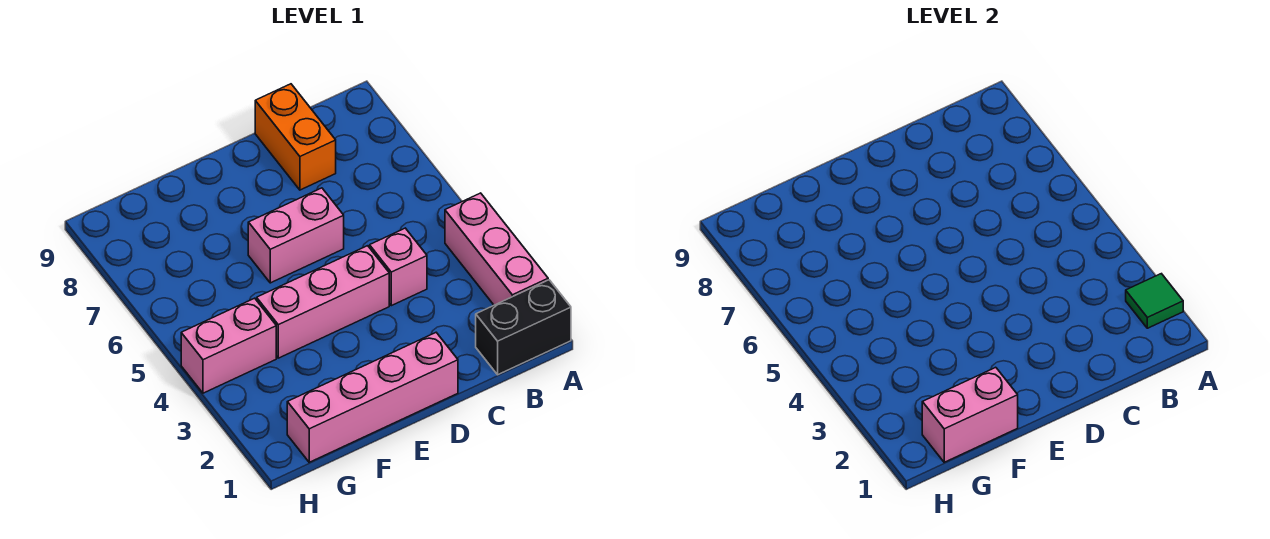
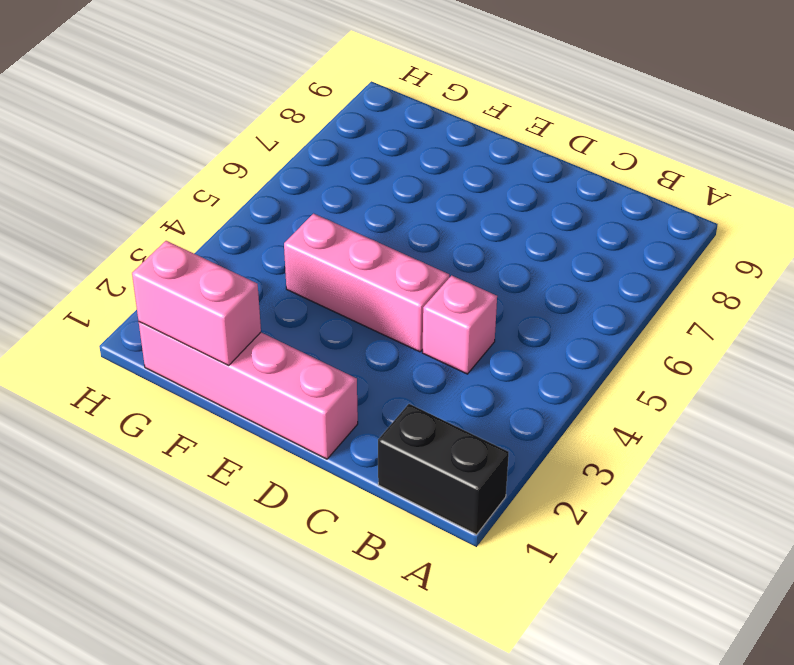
none -> pink brick A2:A4 level 1
none -> orange brick C8:C9 level 1

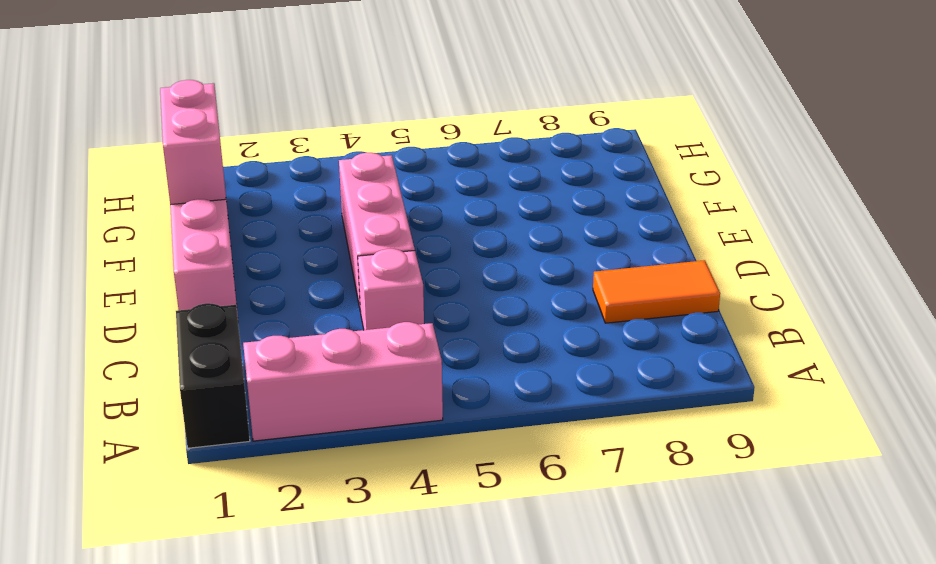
orange tile C8:C9 level 1 -> orange brick C8:C9 level 1
none -> pink brick D6:E6 level 1
none -> pink brick G4:H4 level 1

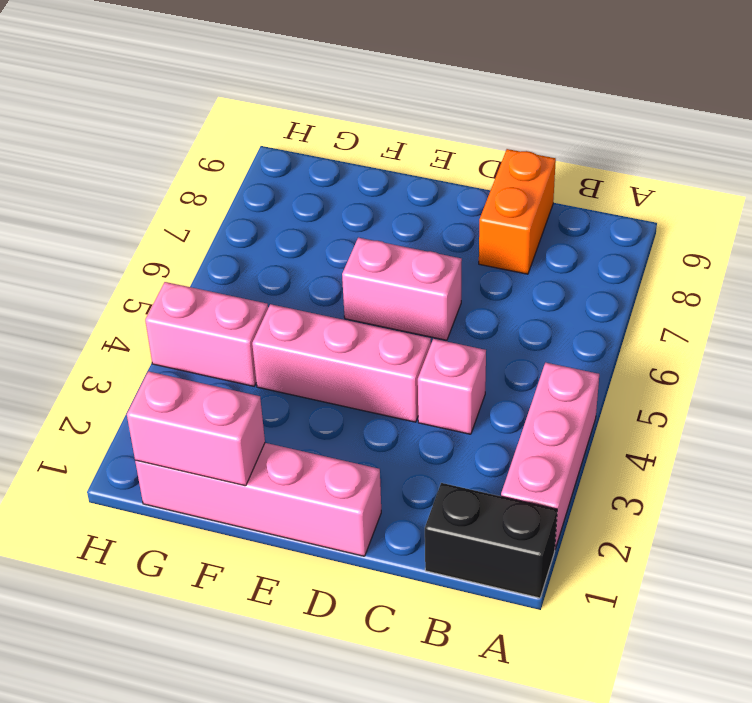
none -> green tile A2 level 2

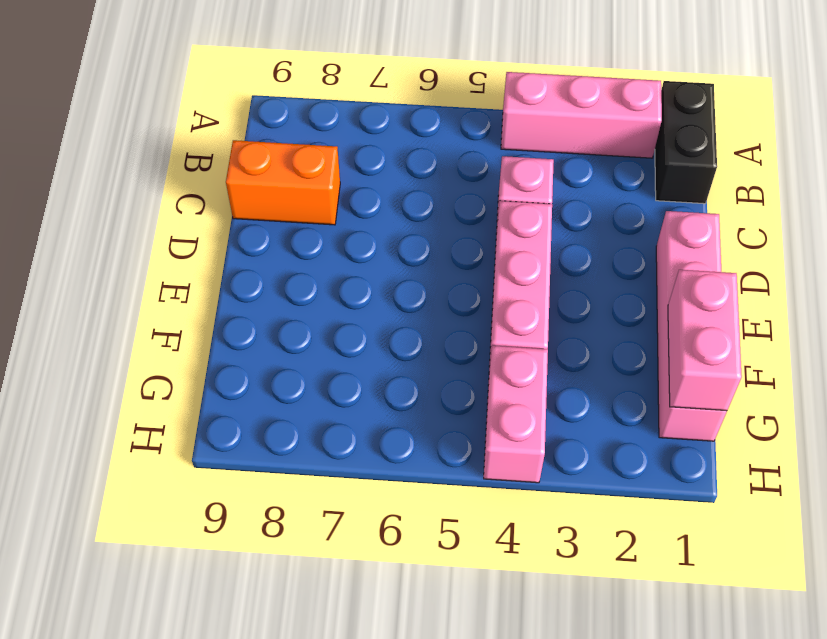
none -> pink brick D6:E6 level 1
none -> green tile A2 level 2

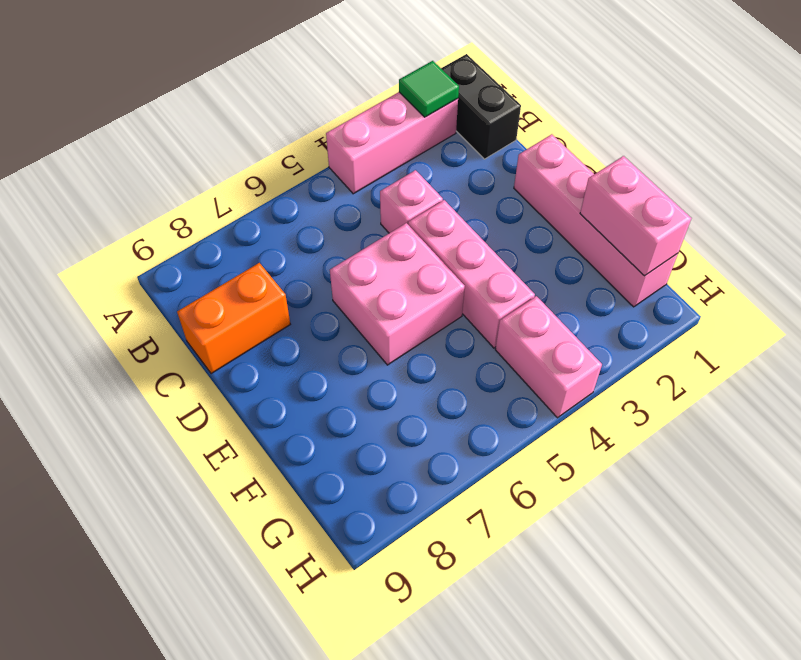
pink brick D5:E6 level 1 -> pink brick D6:E6 level 1

